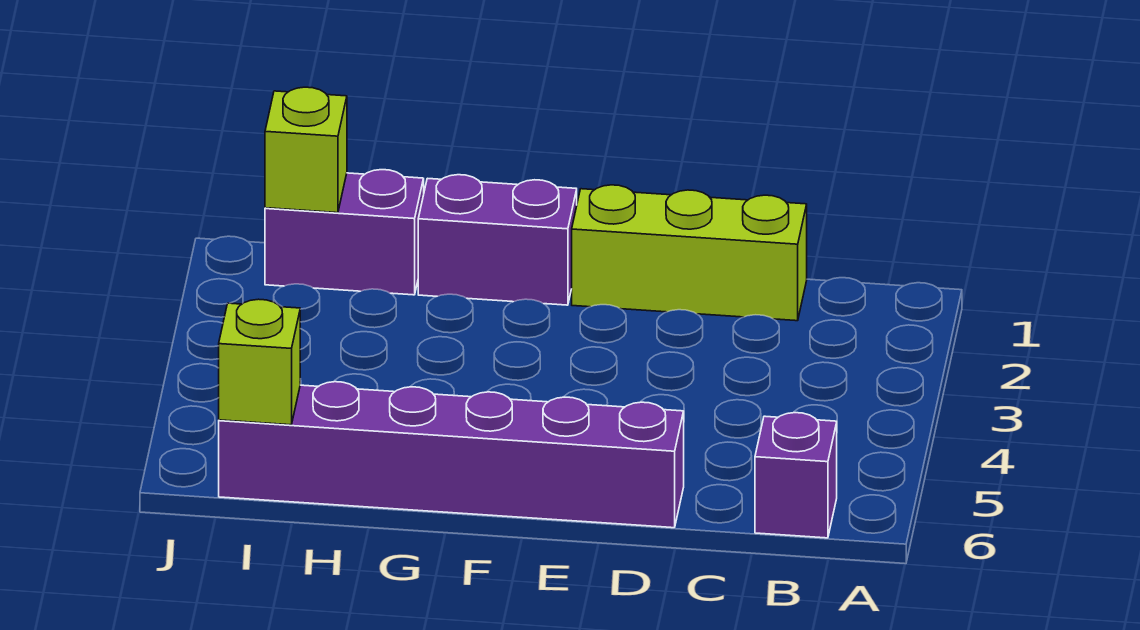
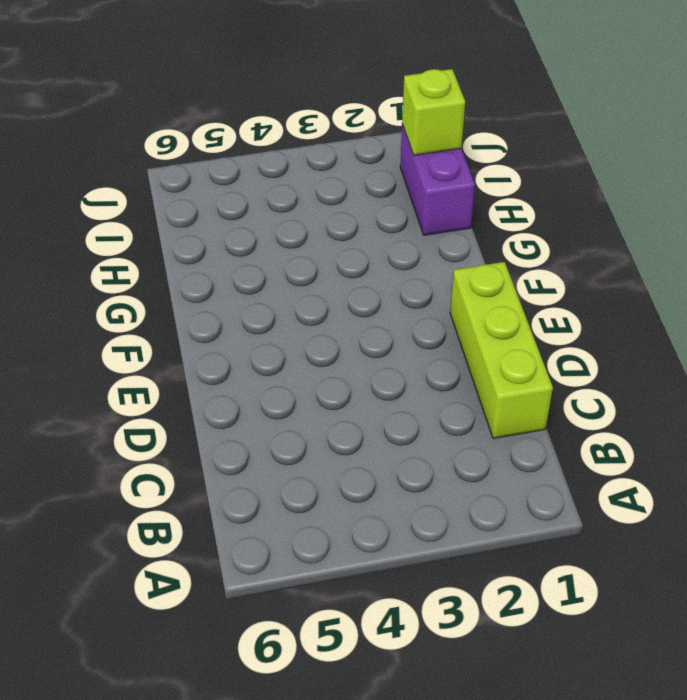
none -> purple brick B6 level 1
none -> purple brick D6:I6 level 1

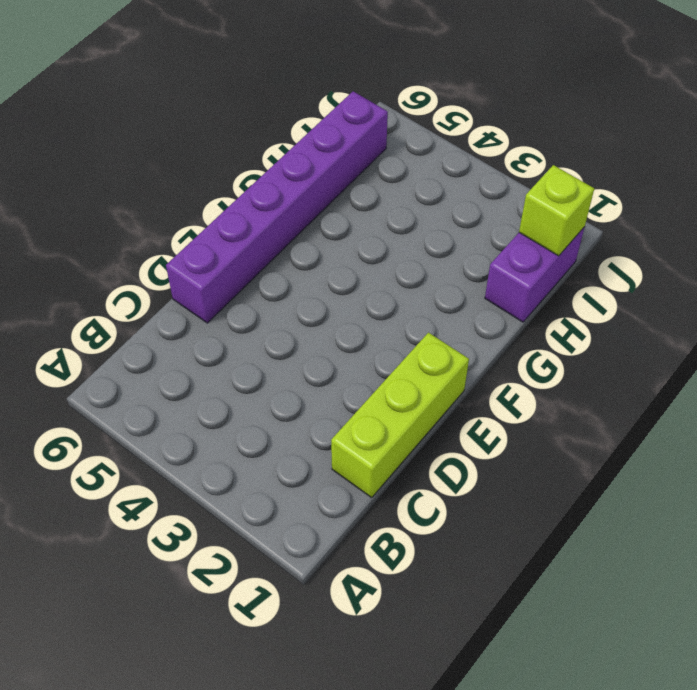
none -> purple brick B6 level 1
none -> purple brick F1:G1 level 1

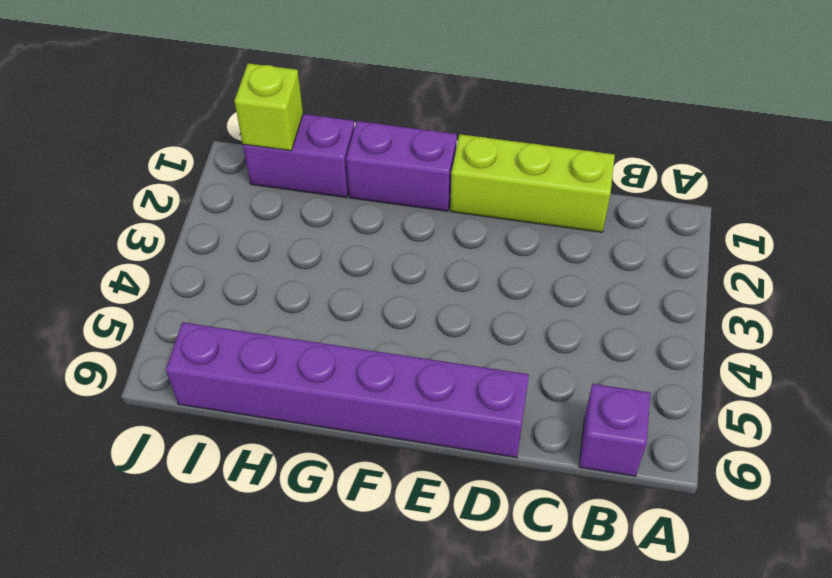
none -> lime brick I6 level 2

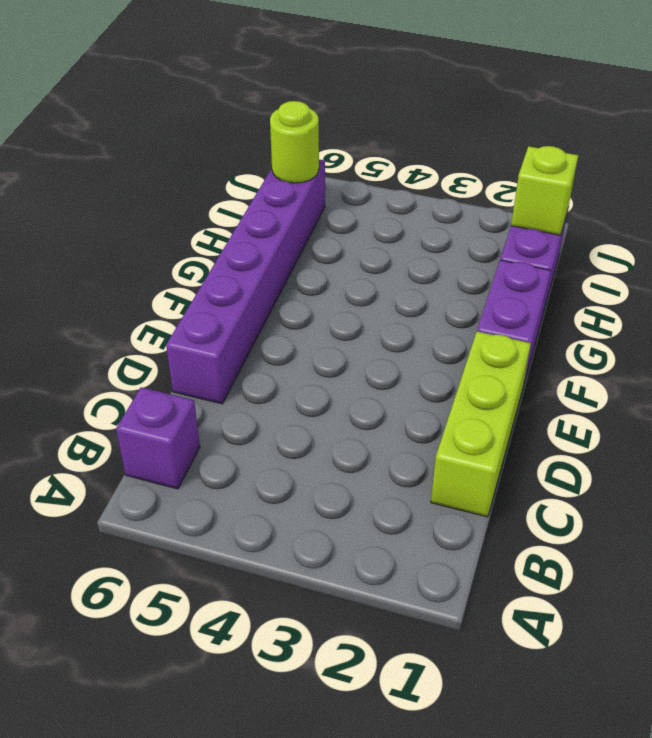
lime round brick I6 level 2 -> lime brick I6 level 2

